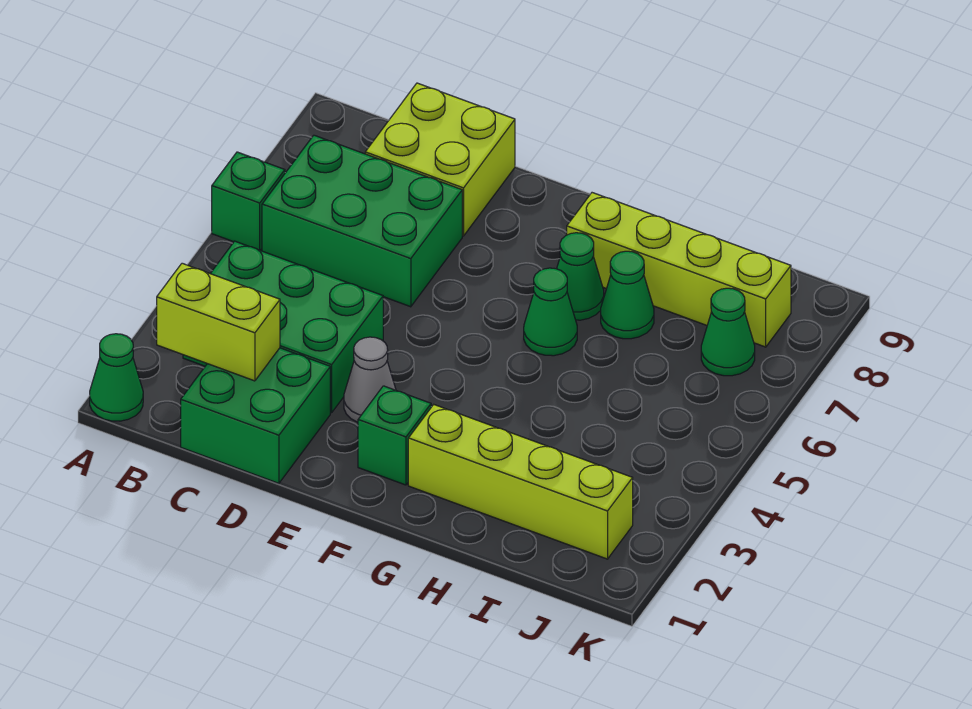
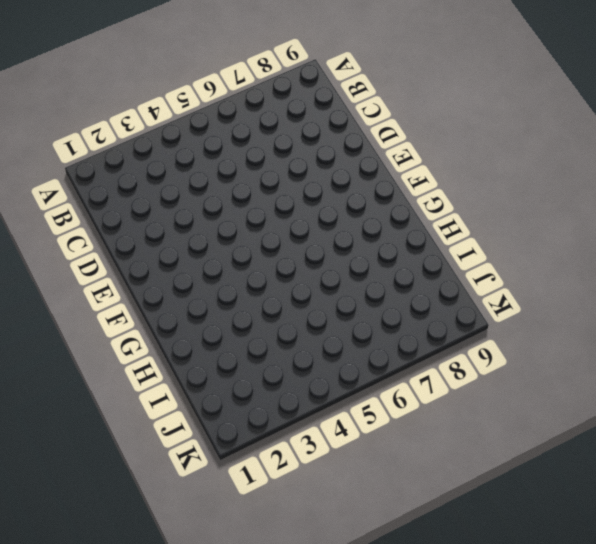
none -> green cone A1 level 1
none -> green brick A6 level 1
none -> green brick B3:D4 level 1

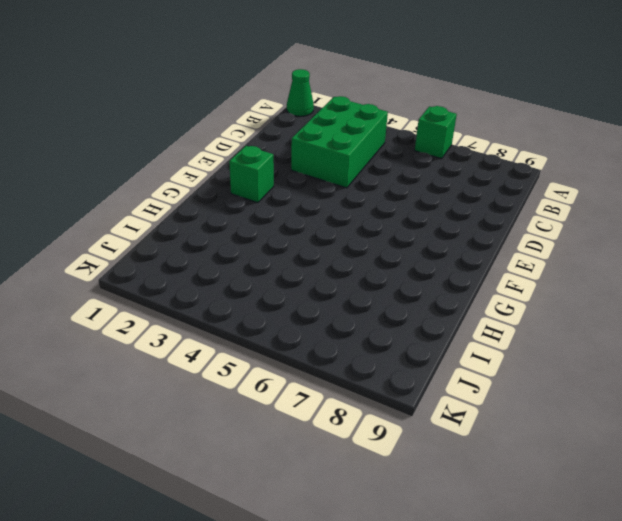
none -> green brick B6:D7 level 1
none -> green brick C1:D2 level 1
none -> lime brick C8:D9 level 1

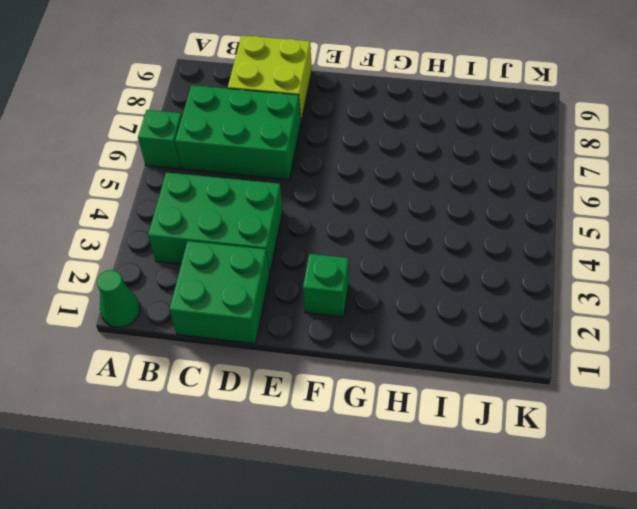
none -> grey cone E3 level 1
none -> lime brick G2:J2 level 1
none -> green cone G6 level 1

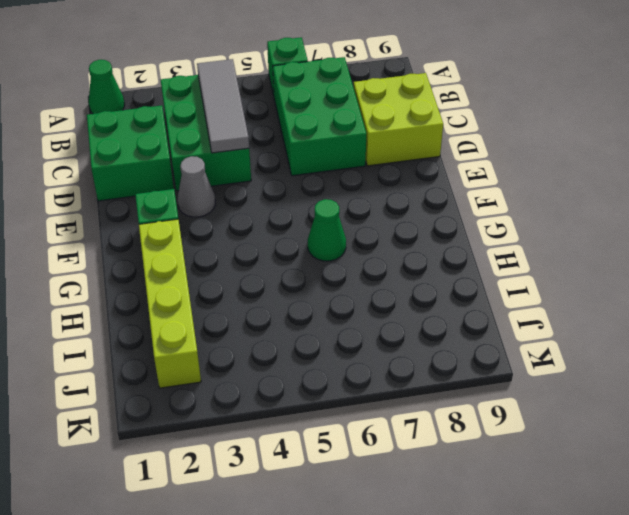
grey tile B4:D4 level 2 -> none
none -> green cone G7 level 1
none -> lime brick G8:J8 level 1
none -> green cone H7 level 1

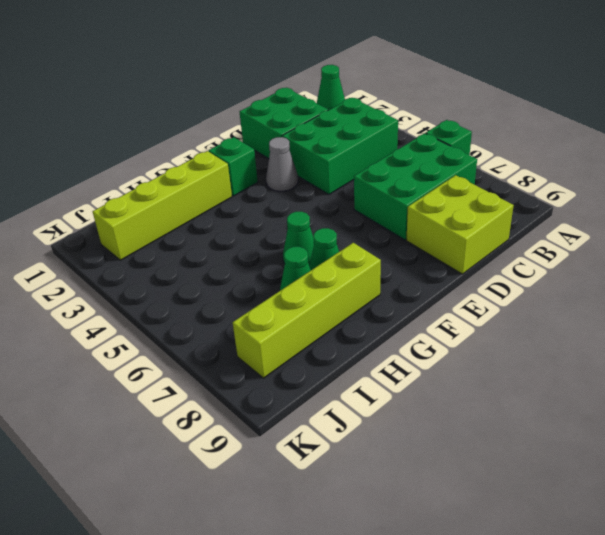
none -> green cone J7 level 1
none -> lime brick B2:C2 level 2

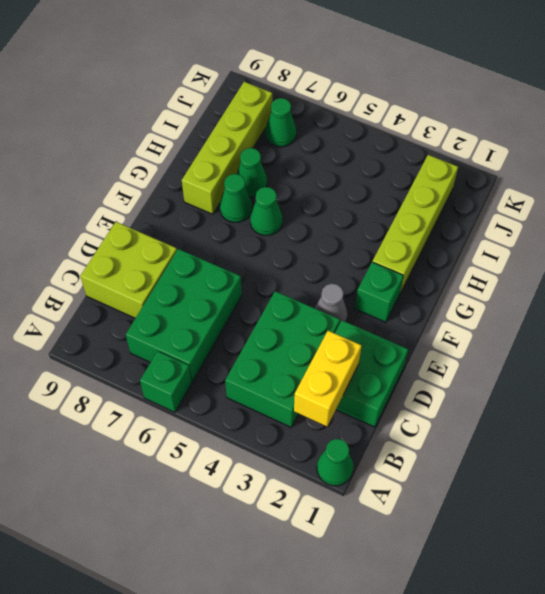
yellow brick B2:C2 level 2 -> lime brick B2:C2 level 2

